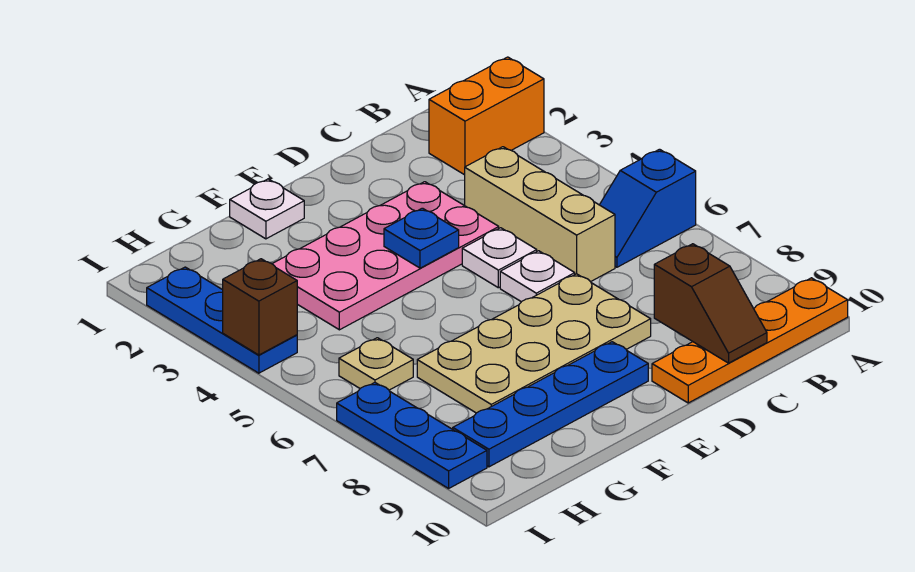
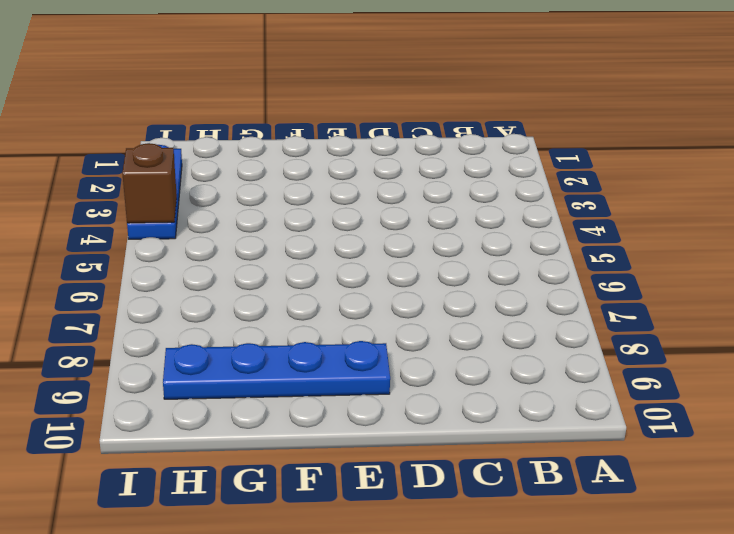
none -> orange brick A2:B2 level 1
none -> blue slope A6:B6 level 1 top A
none -> orange plate A10:D10 level 1

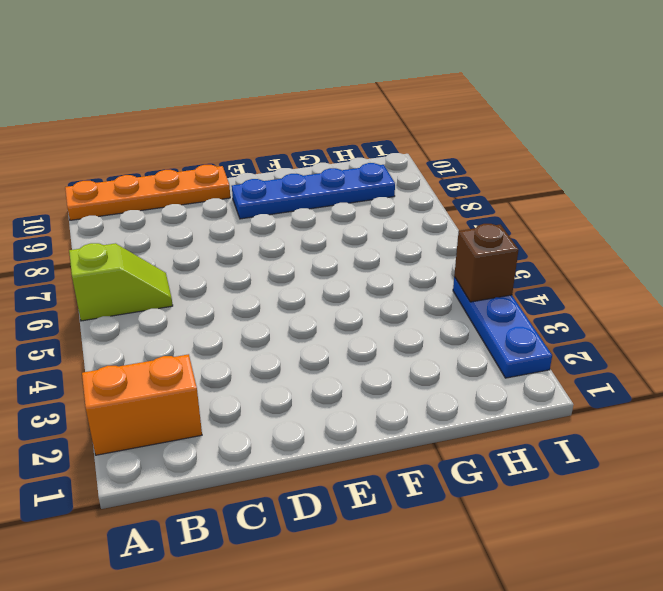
lime slope A6:B6 level 1 top A -> blue slope A6:B6 level 1 top A
none -> tan brick C4:C6 level 1
none -> pink plate D3:G4 level 1
none -> white plate D5 level 1

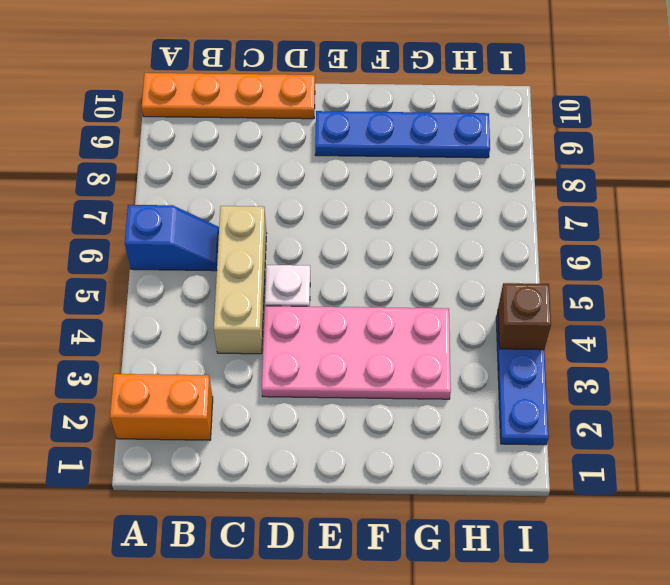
none -> white plate D6 level 1
none -> tan plate D7:G8 level 1
none -> white plate F1 level 1

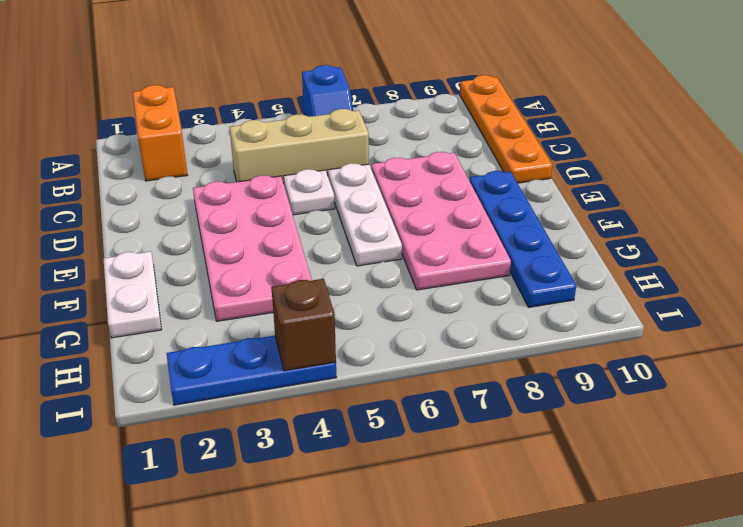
white plate D6:F6 level 1 -> white plate D6 level 1
pink plate D7:G8 level 1 -> tan plate D7:G8 level 1
white plate F1:G1 level 1 -> white plate F1 level 1
none -> tan plate H6 level 1
none -> blue plate I7:I9 level 1
none -> brown slope C9:C10 level 2 top 9

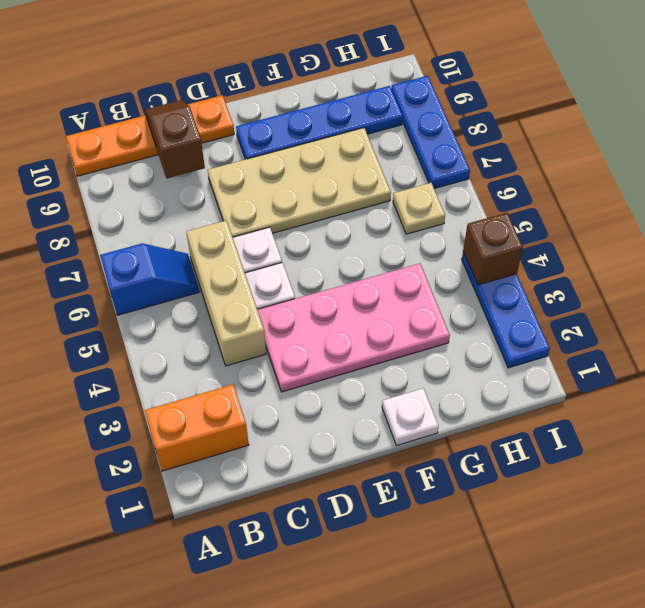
none -> blue plate E4 level 2

